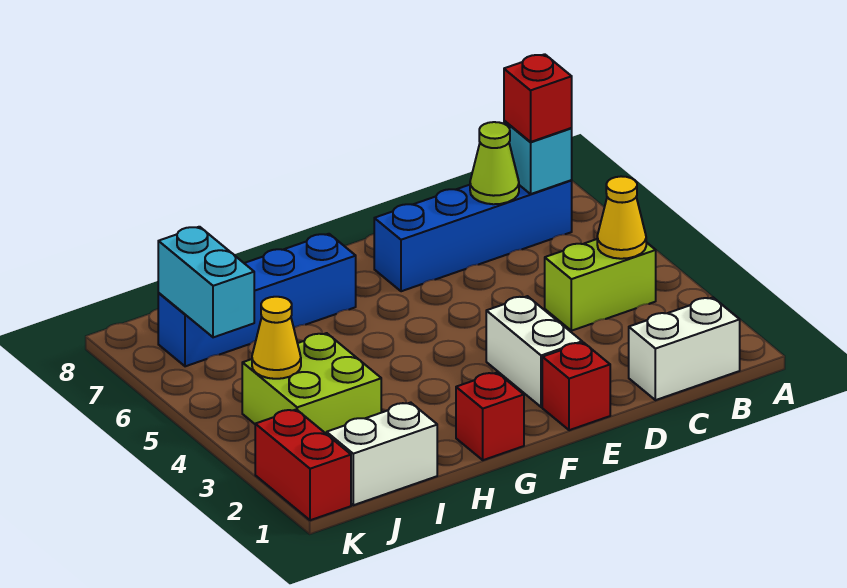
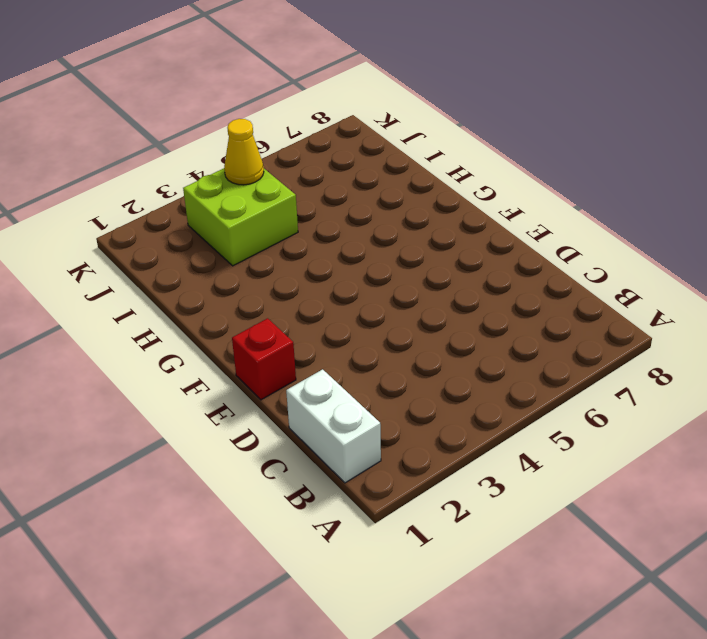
none -> lime brick B4:C4 level 1
none -> blue brick B7:E7 level 1
none -> white brick E2:E3 level 1

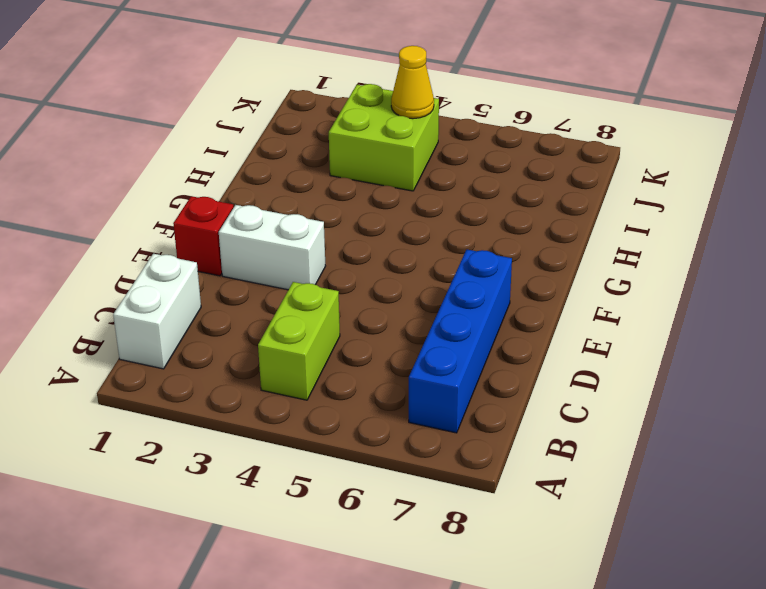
none -> red brick G1 level 1
none -> blue brick G7:J7 level 1
none -> white brick I1:J1 level 1

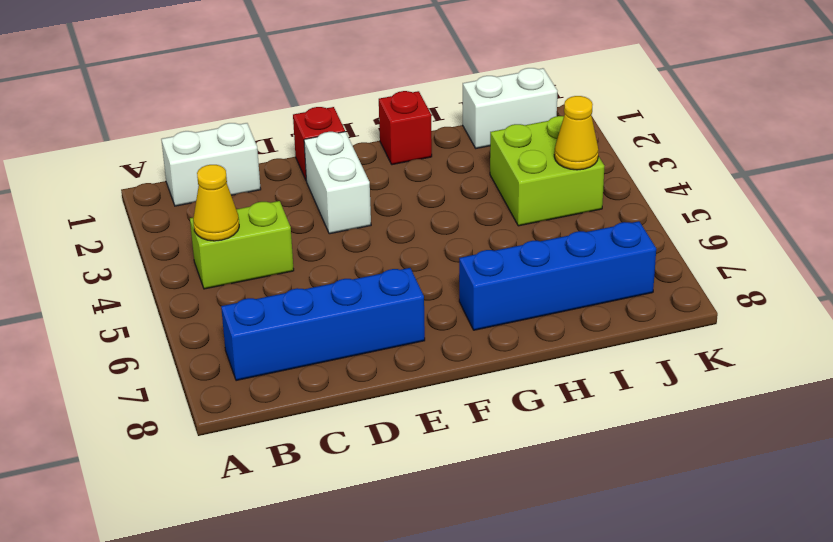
none -> red brick K1:K2 level 1
none -> cyan brick B7 level 2
none -> lime cone C7 level 2

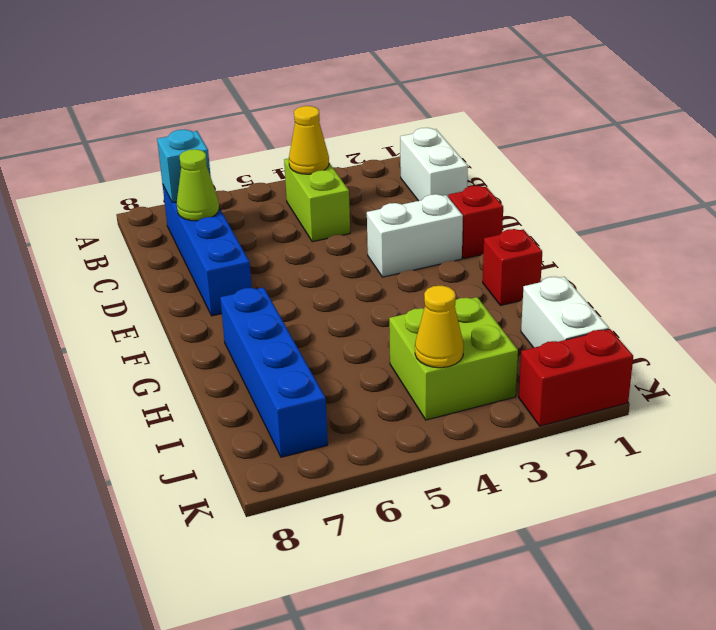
none -> cyan brick J6:J7 level 2
none -> red brick B7 level 3

